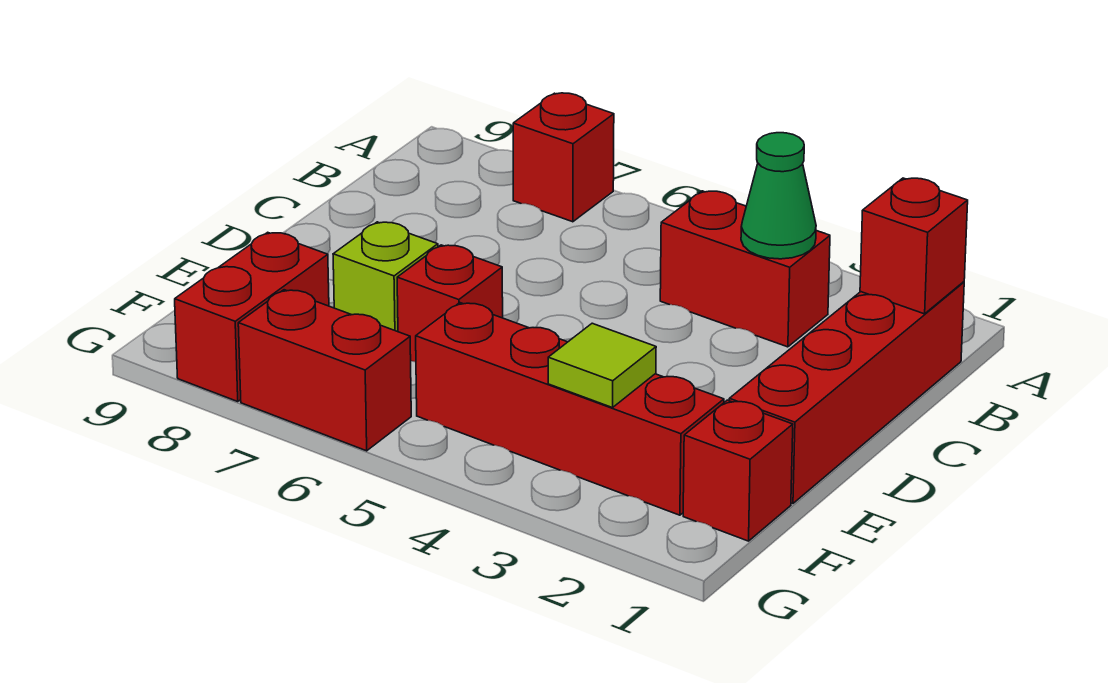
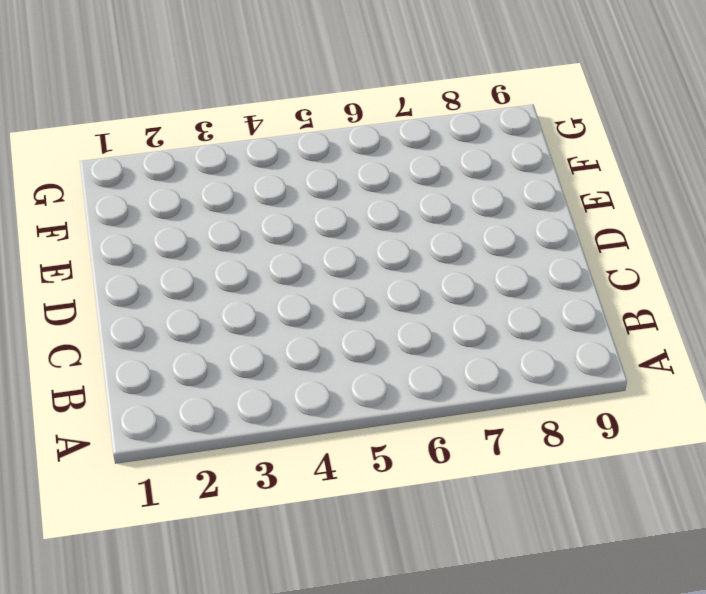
none -> red brick A7 level 1
none -> red brick B1:E1 level 1
none -> red brick B3:B4 level 1

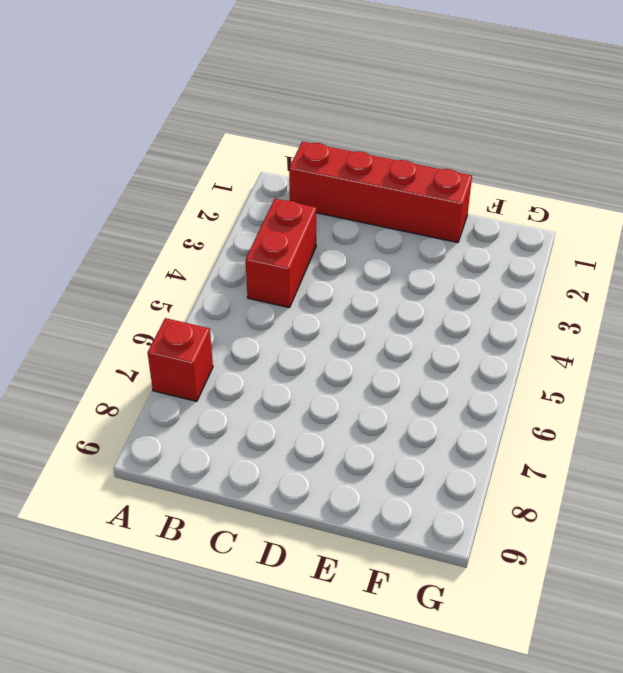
none -> red brick E6 level 1
none -> lime brick E7 level 1
none -> red brick F1 level 1

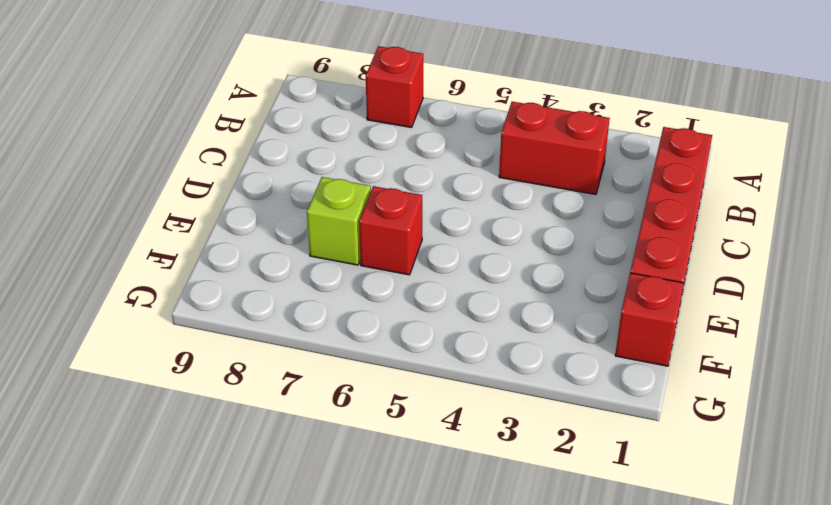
none -> red brick F2:F5 level 1
none -> red brick F8:G8 level 1
none -> red brick G6:G7 level 1

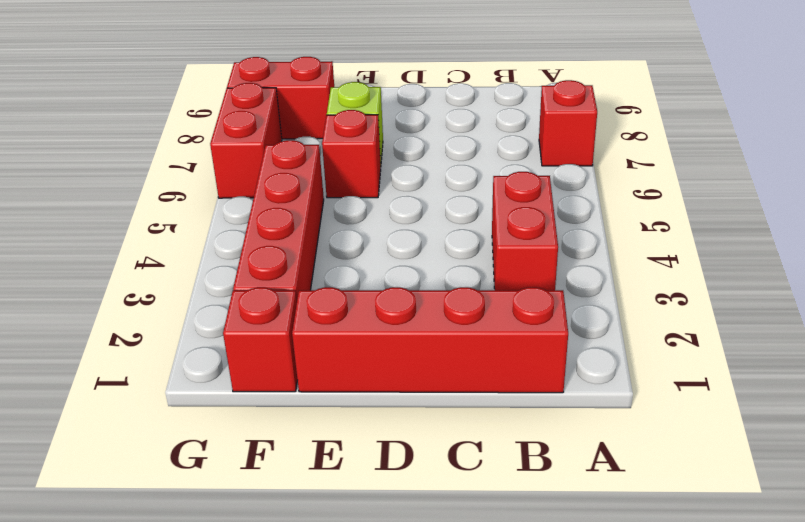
none -> red brick B1 level 2
none -> green cone B3 level 2
none -> lime tile F3 level 2

